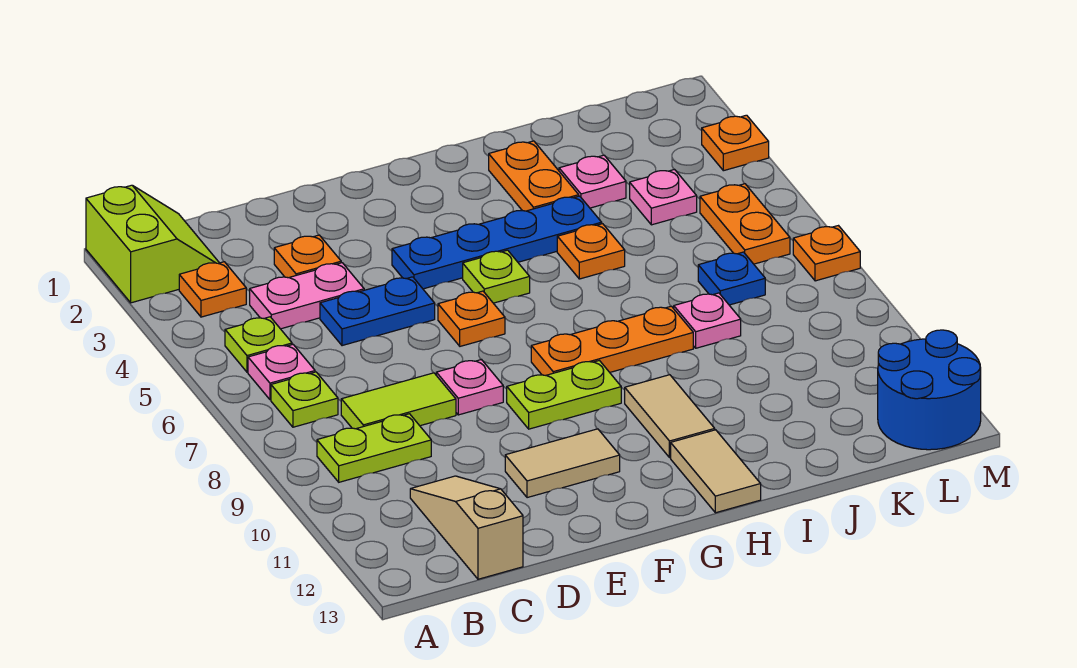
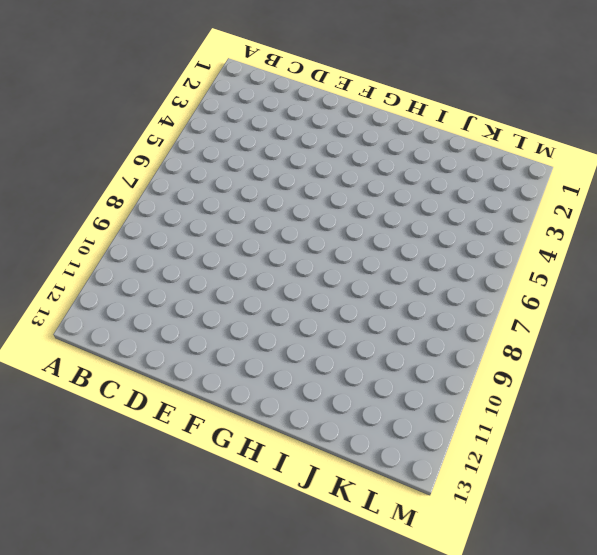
none -> lime slope A1:B2 level 1 top A
none -> orange plate B3 level 1
none -> lime plate B5 level 1
none -> pink plate B6 level 1

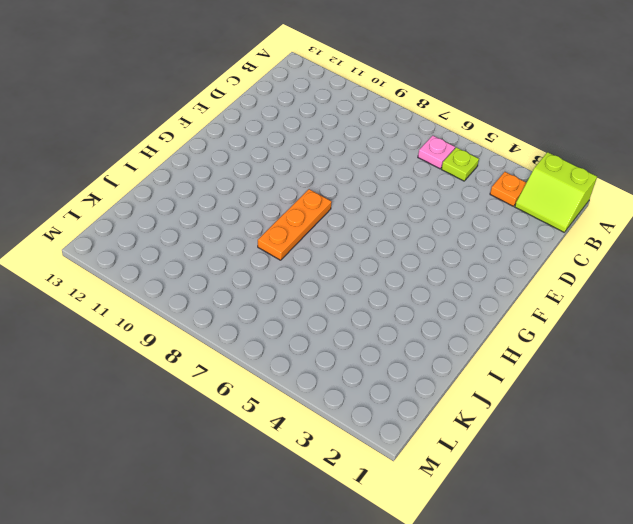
none -> lime plate B7 level 1
none -> lime plate B9:C9 level 1
none -> pink plate C4:D4 level 1
none -> lime tile C8:D8 level 1

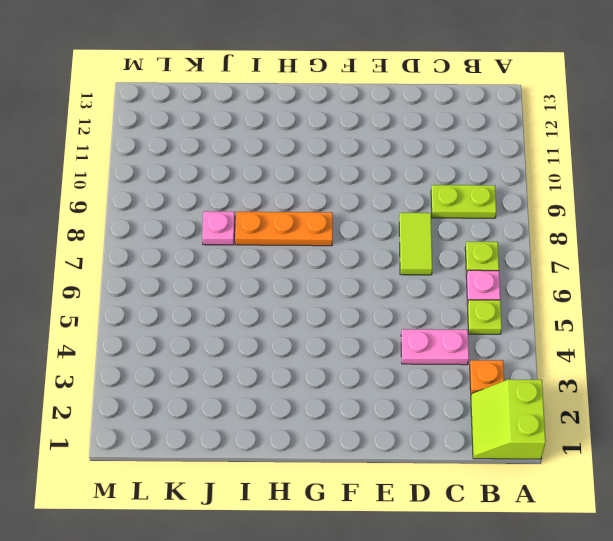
lime tile D7:D8 level 1 -> lime tile C8:D8 level 1
none -> tan slope C11:C13 level 1 top 13
none -> orange plate D3 level 1
none -> blue plate D5:E5 level 1
none -> pink plate E8 level 1

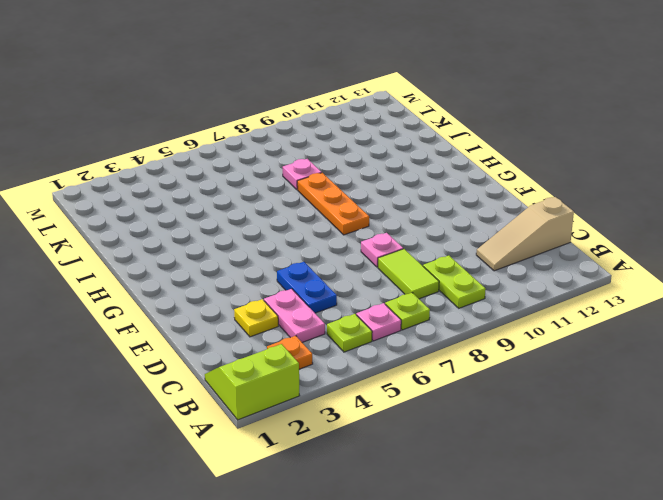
yellow plate D3 level 1 -> orange plate D3 level 1
none -> tan tile E11:F11 level 1
none -> blue plate F4:I4 level 1
none -> orange plate F6 level 1
none -> lime plate F9:G9 level 1

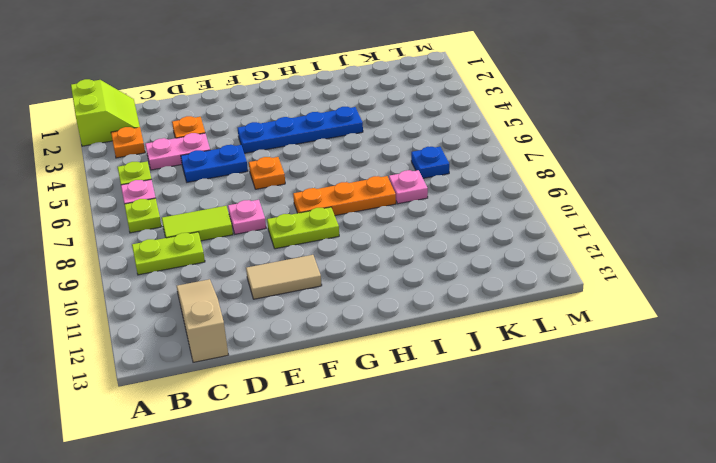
none -> lime plate G5 level 1
none -> tan tile H10:H11 level 1
none -> tan tile H12:H13 level 1
none -> orange plate I2:I3 level 1

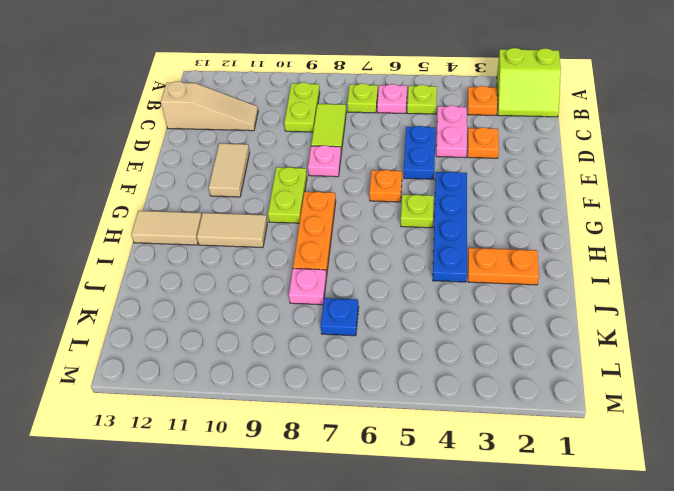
none -> orange plate I5 level 1
none -> pink plate J3 level 1
none -> pink plate K4 level 1
none -> orange plate L5:L6 level 1

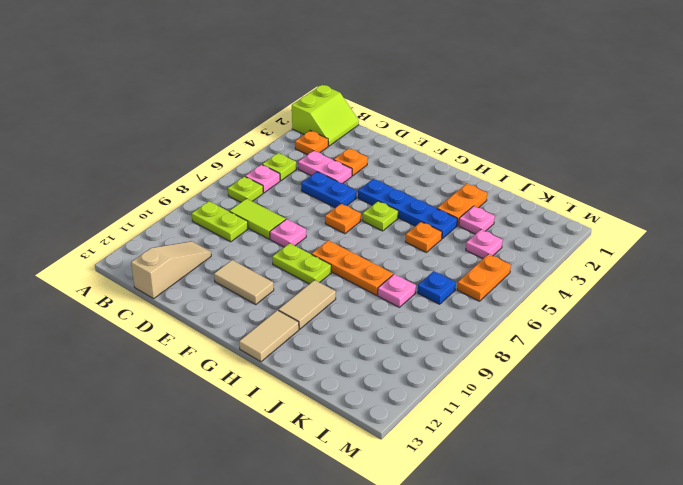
none -> blue round brick L12:M13 level 1
none -> orange plate M3 level 1
none -> orange plate M7 level 1

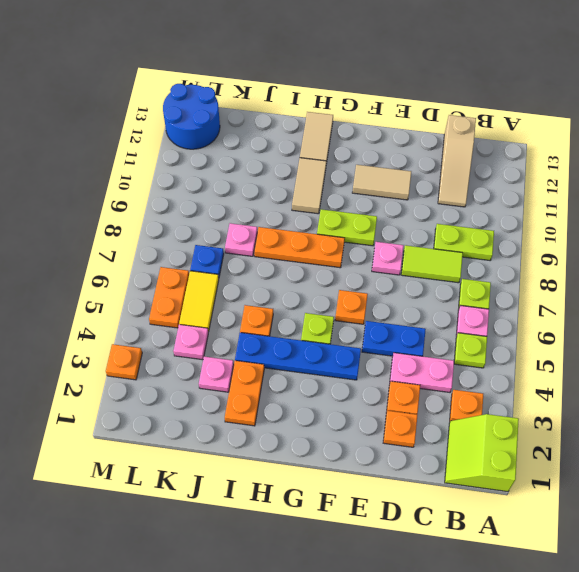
orange plate D2 level 1 -> orange plate M7 level 1
yellow tile K5:K6 level 1 -> none

